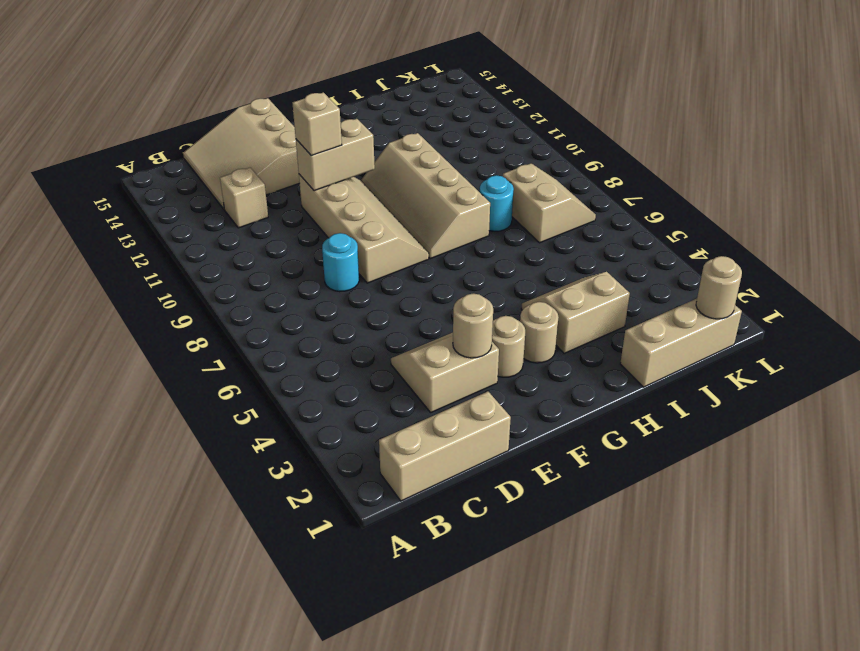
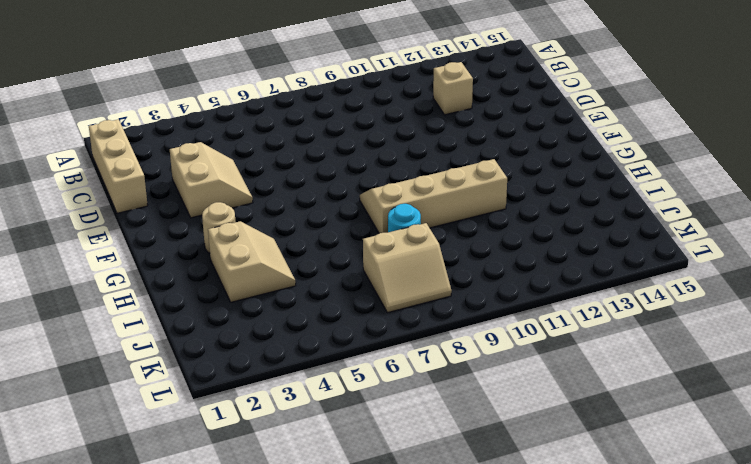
none -> tan slope C13:E15 level 1 top E
none -> cyan round brick D8 level 1
none -> tan slope E8:F11 level 1 top E

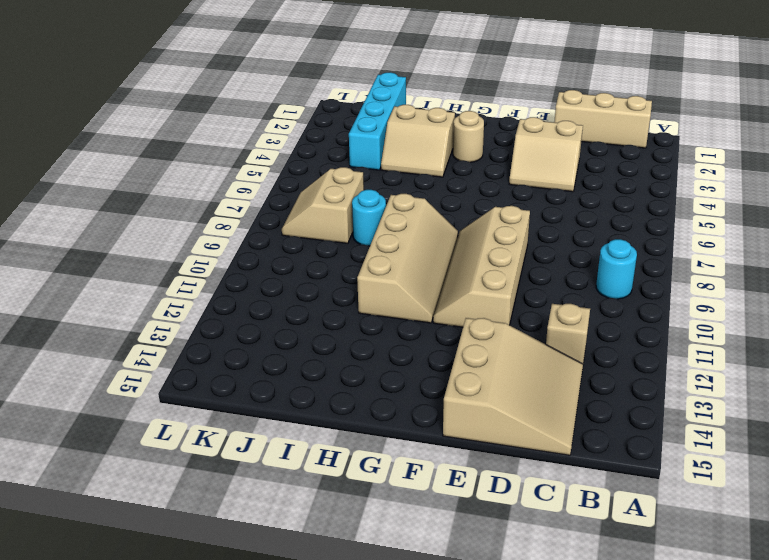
cyan round brick B9 level 1 -> cyan round brick D8 level 1
cyan brick J1:J4 level 1 -> tan brick I1:K1 level 1
none -> tan round brick F3 level 1
none -> tan round brick E3 level 2
none -> tan brick E11:F11 level 2

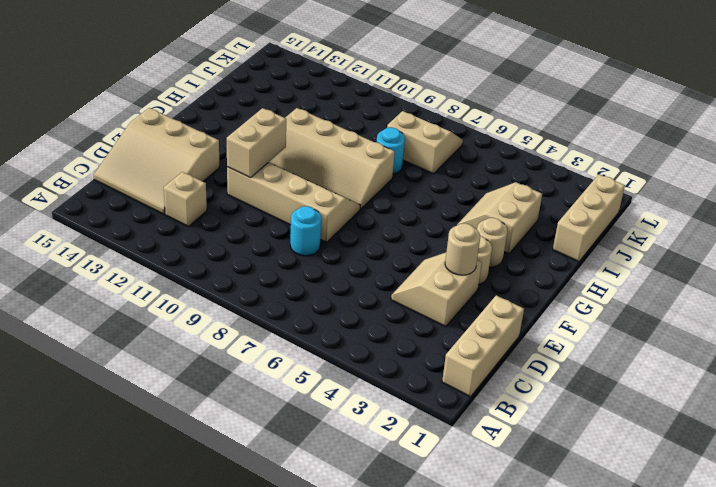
none -> tan round brick K1 level 2
none -> tan brick E11 level 3

